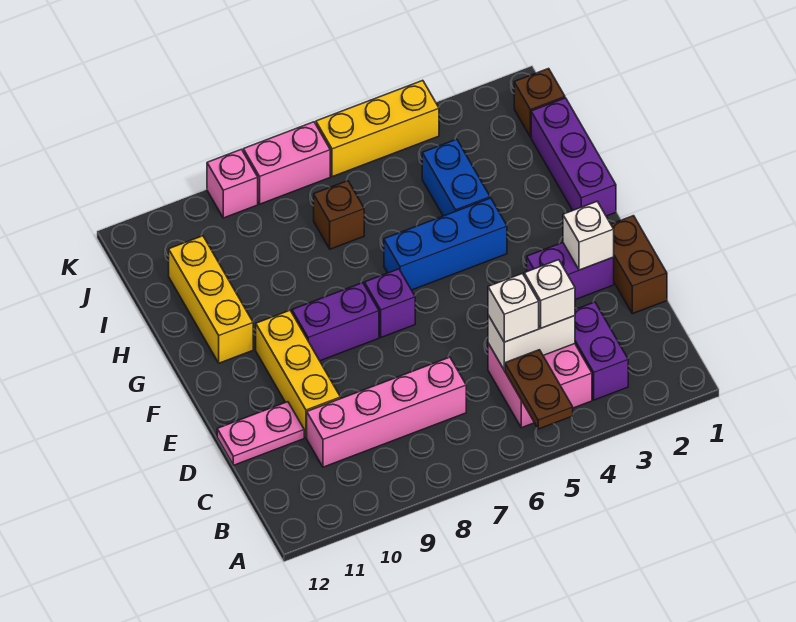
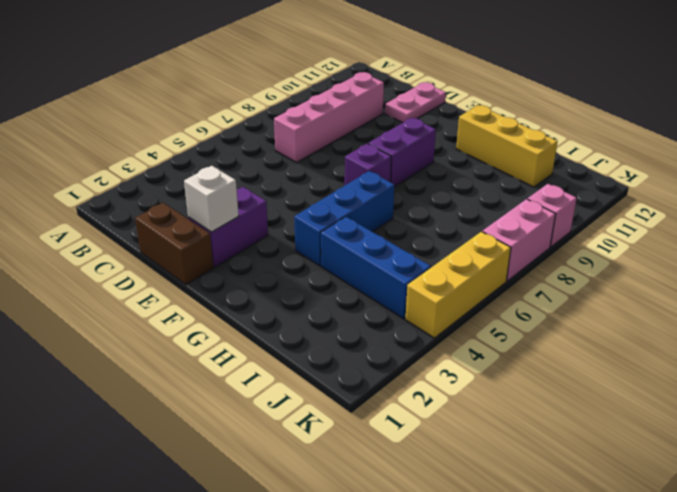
blue brick H4:J4 level 1 -> blue brick H4:I4 level 1
none -> purple brick B3:C3 level 1
none -> pink brick B4:C5 level 1
none -> yellow brick D10:F10 level 1

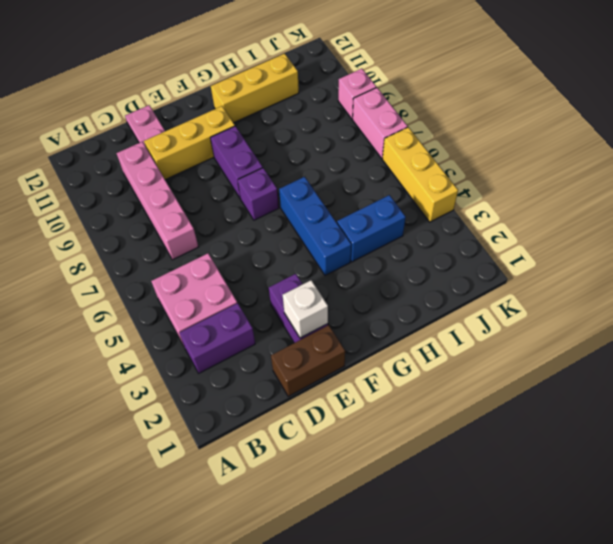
none -> purple brick G1:I1 level 1
none -> brown brick I7 level 1
none -> brown brick J1 level 1

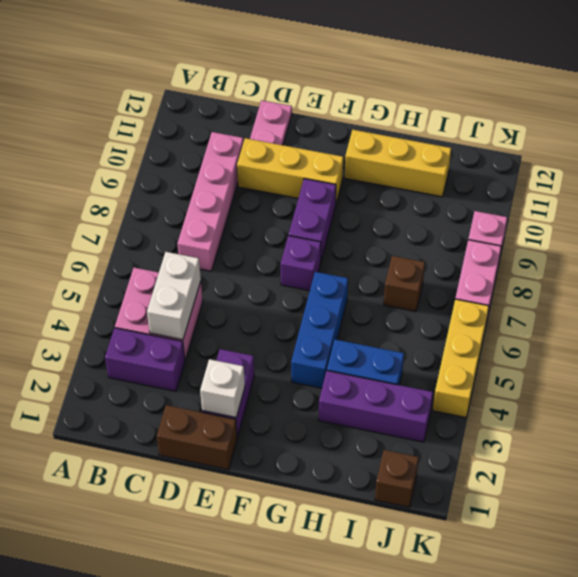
purple brick H3:J3 level 1 -> purple brick G1:I1 level 1
none -> brown plate A5:B5 level 2
none -> white brick C4 level 3
none -> white brick C5 level 3

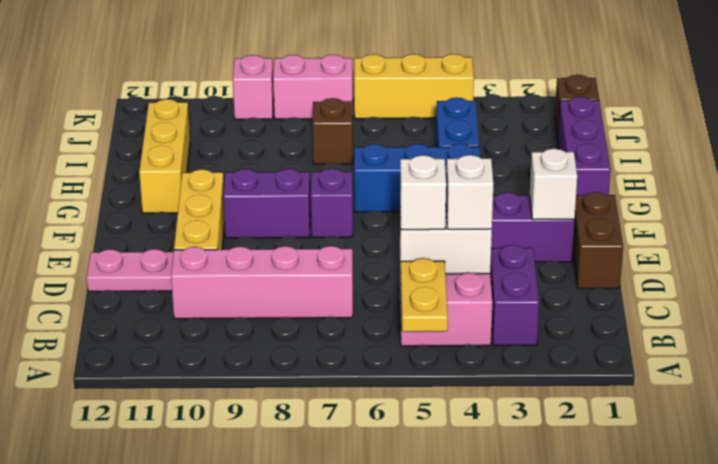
yellow plate A5:B5 level 2 -> brown plate A5:B5 level 2

